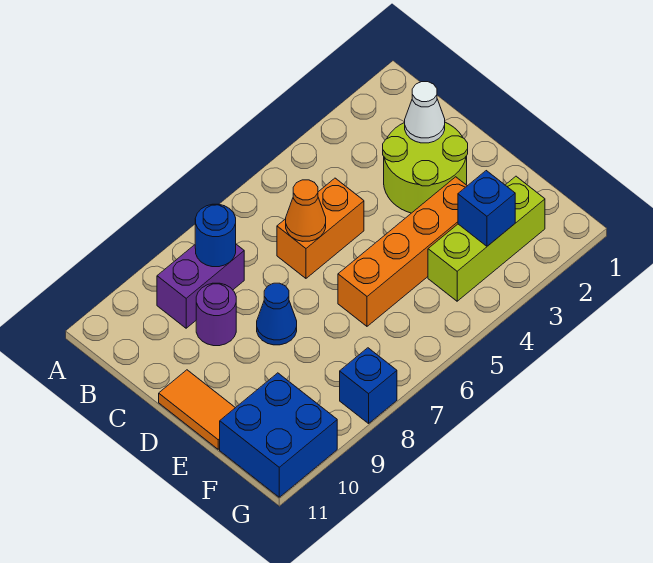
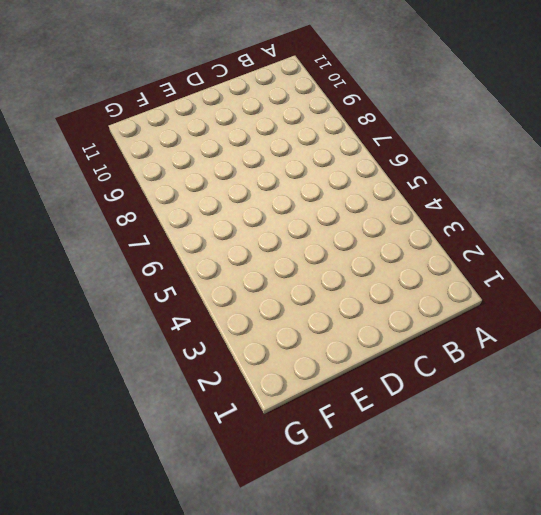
none -> purple brick B8:B9 level 1
none -> lime round brick C2:D3 level 1
none -> orange brick C5:C6 level 1

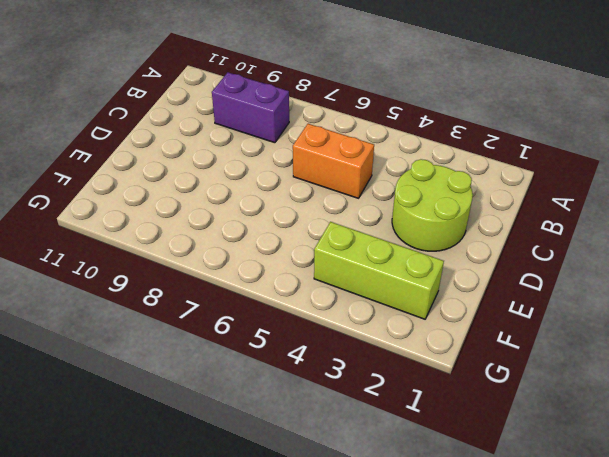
none -> purple round brick C9 level 1
none -> blue cone D8 level 1
none -> orange tile D11:E11 level 1

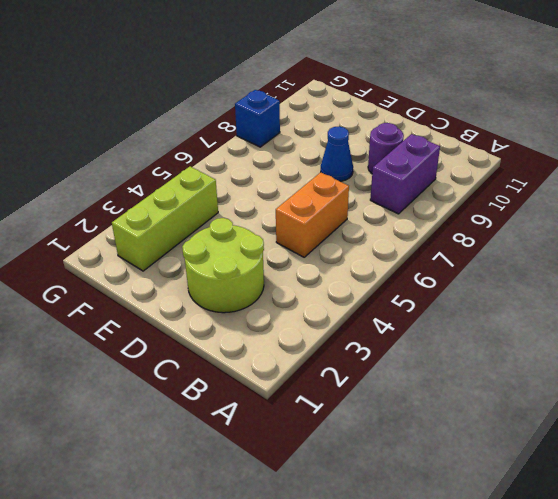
none -> orange tile D11:E11 level 1
none -> orange brick E3:E6 level 1
none -> blue brick F10:G11 level 1

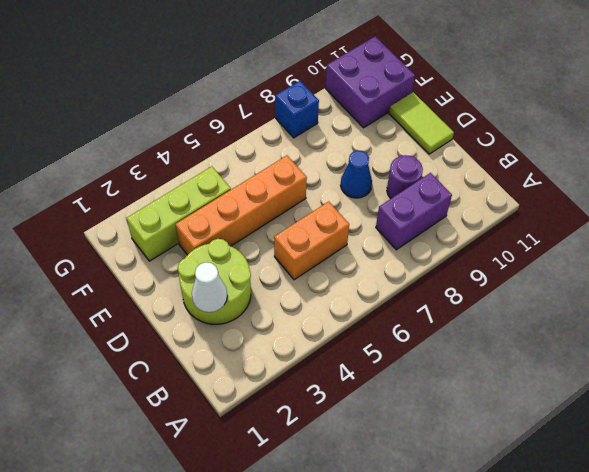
lime tile D11:E11 level 1 -> orange tile D11:E11 level 1
purple brick F10:G11 level 1 -> blue brick F10:G11 level 1
none -> blue round brick B8 level 2
none -> orange cone C6 level 2
none -> blue brick F3 level 2

